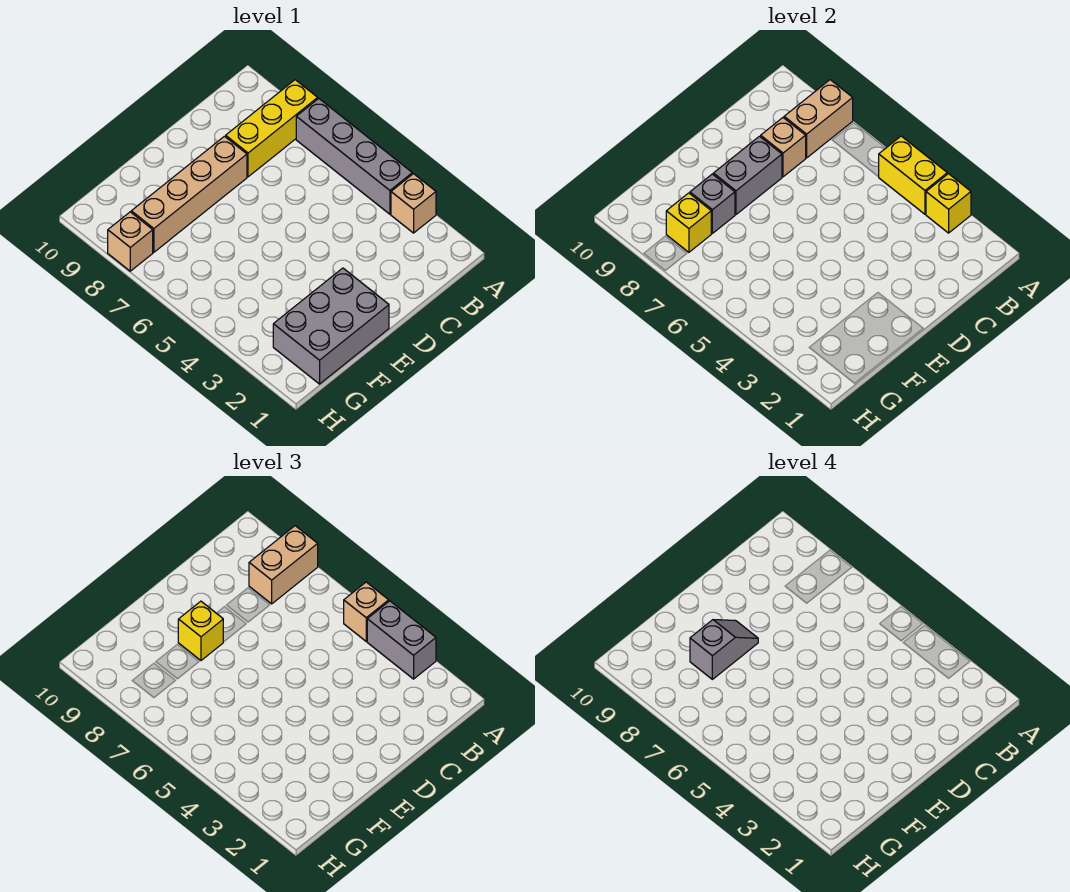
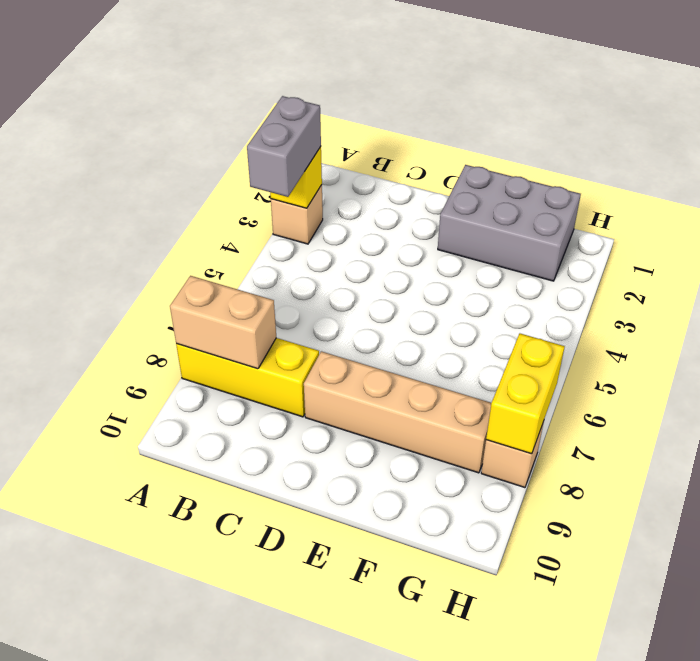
yellow brick H7:H8 level 2 -> yellow brick A4:A5 level 2
none -> grey brick A4:A7 level 1
none -> tan brick C8 level 2
none -> grey brick D8:E8 level 2

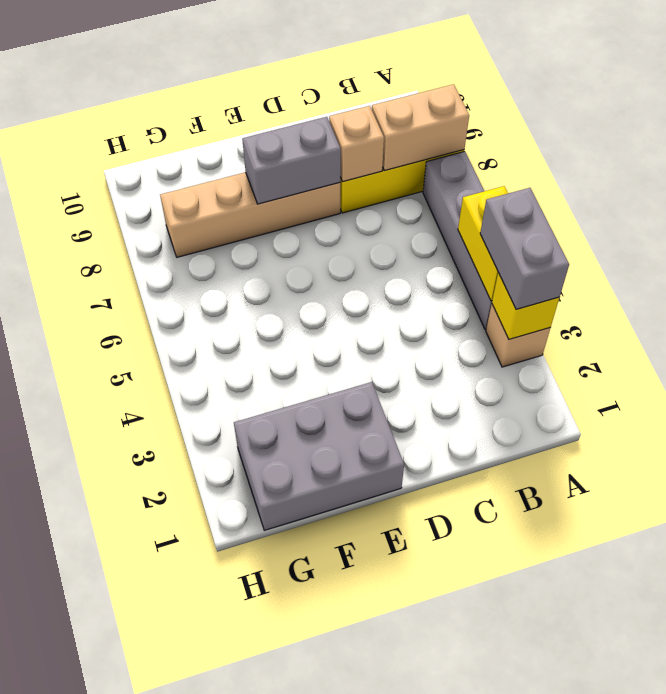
none -> tan brick H8 level 1
none -> grey brick F8 level 2
none -> yellow brick G8 level 2

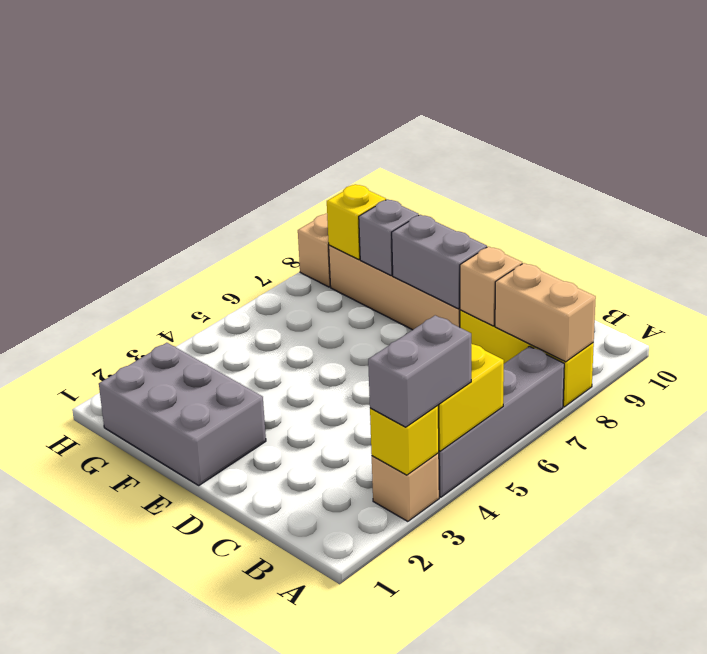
none -> tan brick A5 level 3
none -> tan brick A8:B8 level 3
none -> yellow brick E8 level 3

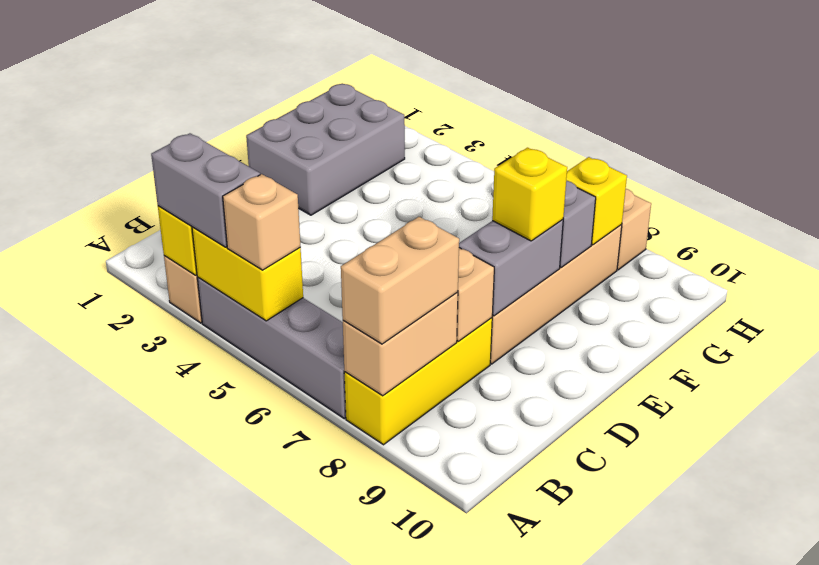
none -> grey slope E8:F8 level 4 top F

